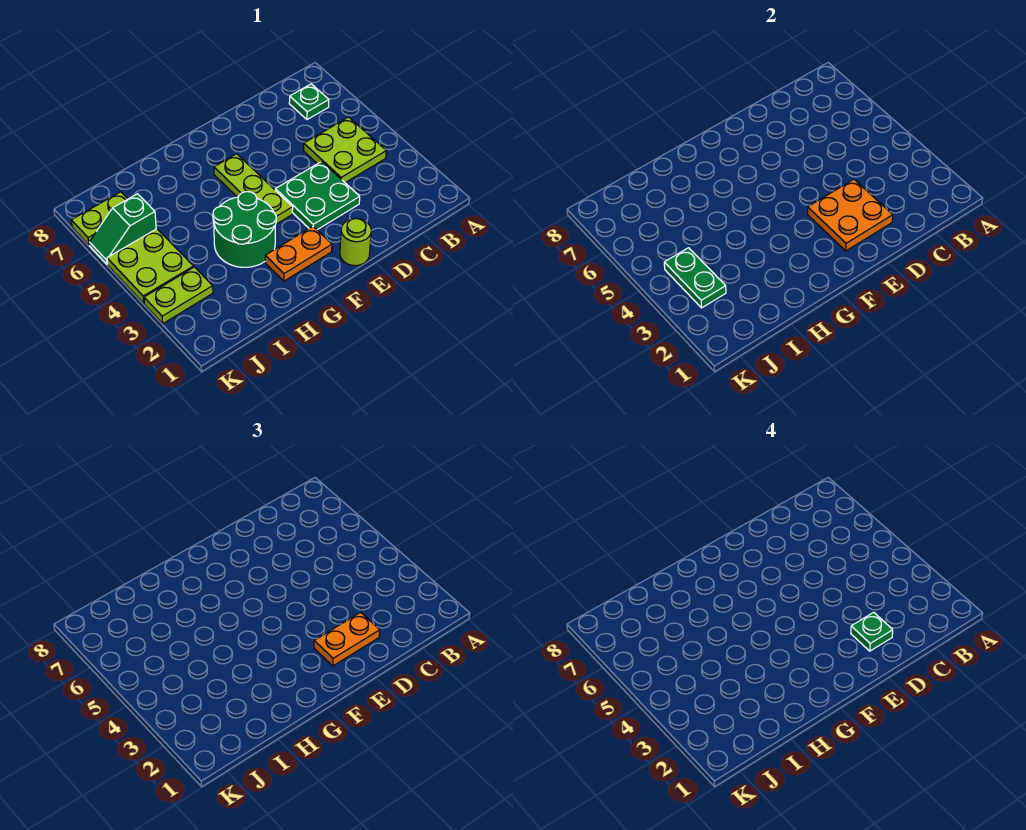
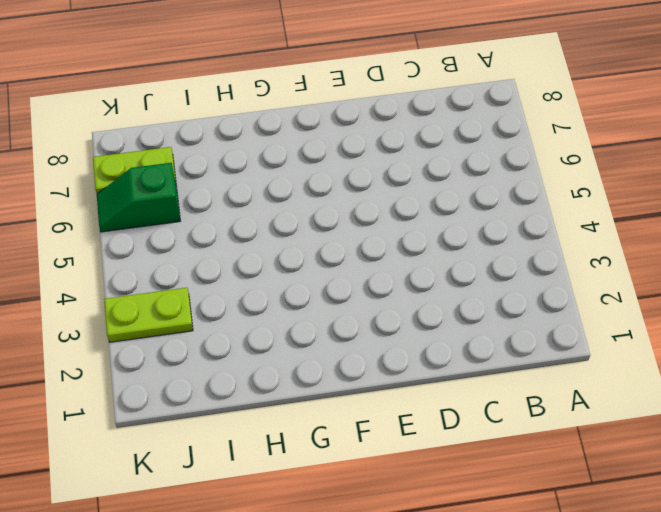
none -> lime plate B4:C5 level 1
none -> green plate B7 level 1
none -> green plate D3:E4 level 1

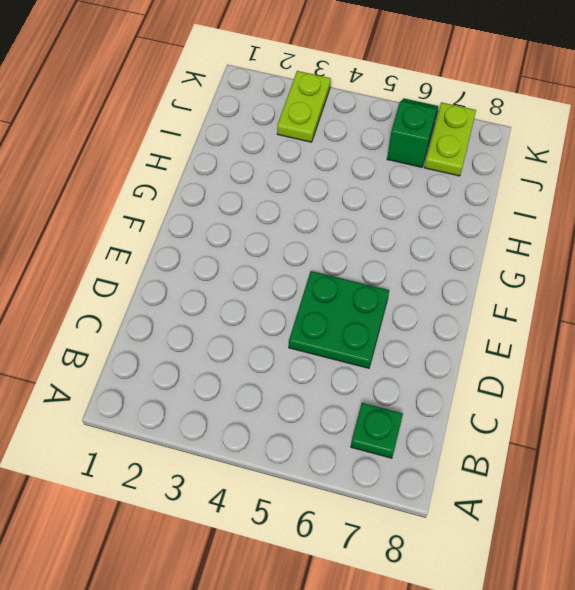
green plate D5:E6 level 1 -> green plate D3:E4 level 1
none -> lime plate B4:C5 level 1
none -> lime round brick E1 level 1
none -> orange plate F2:G2 level 1

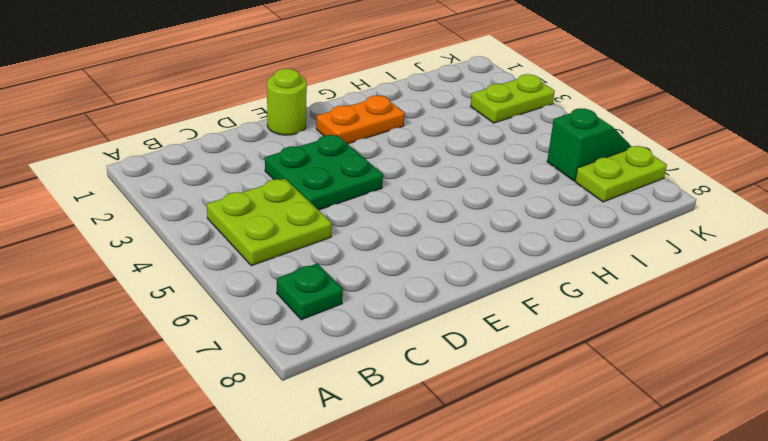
none -> lime plate F4:F6 level 1
none -> green round brick G3:H4 level 1
none -> lime plate J4:K5 level 1

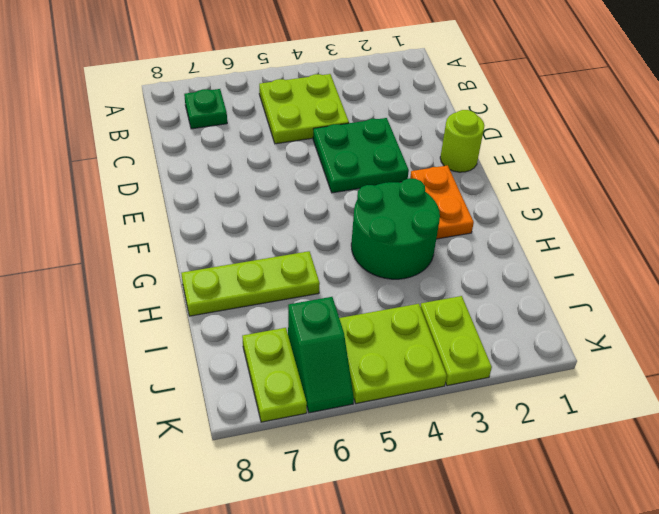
lime plate H6:H8 level 1 -> lime plate F4:F6 level 1
none -> orange plate D2:E3 level 2
none -> green plate J3:J4 level 2
none -> orange plate D2:E2 level 3

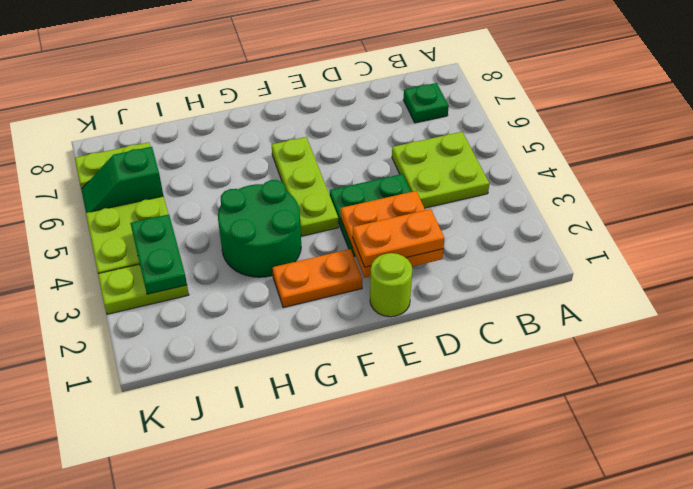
none -> green plate D2 level 4

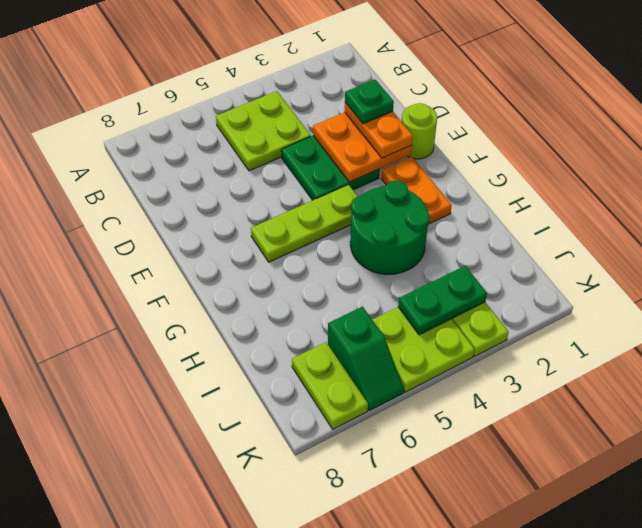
none -> green plate B7 level 1

